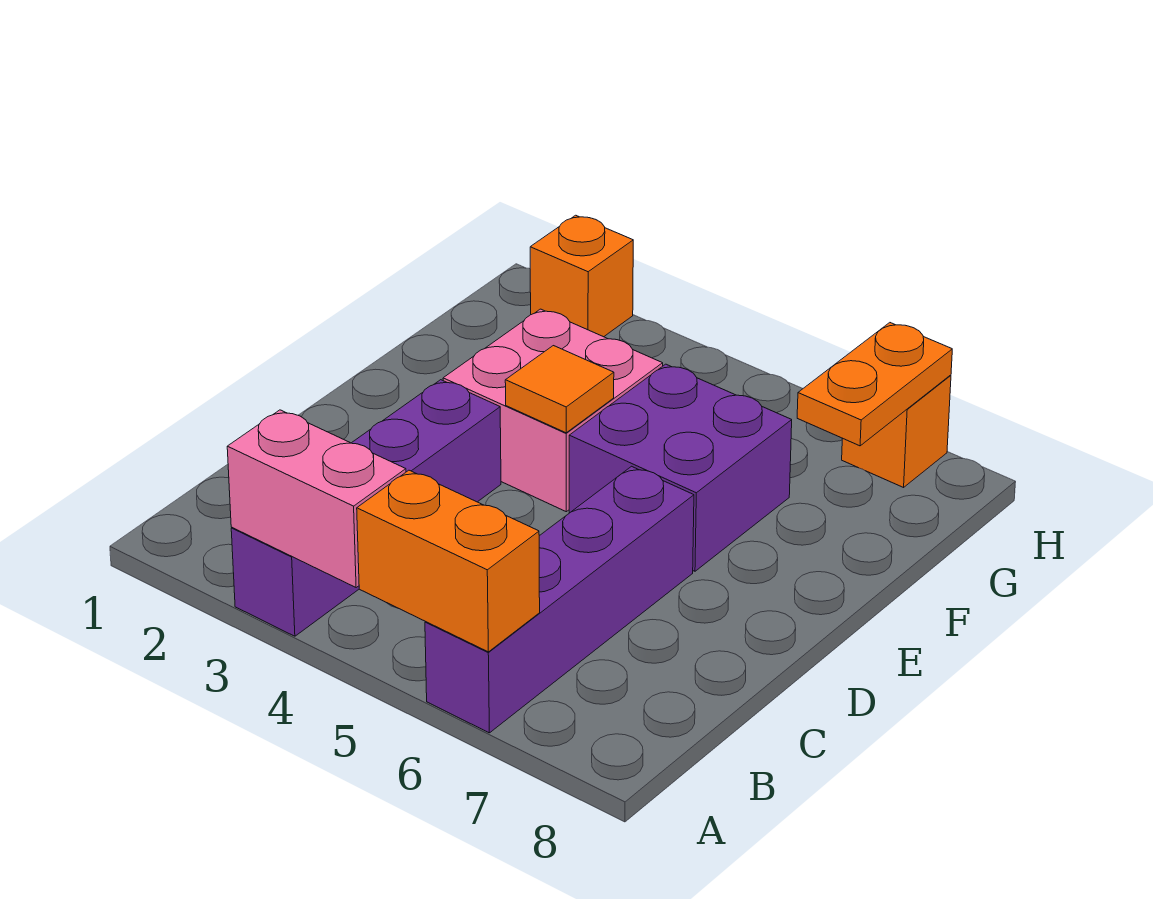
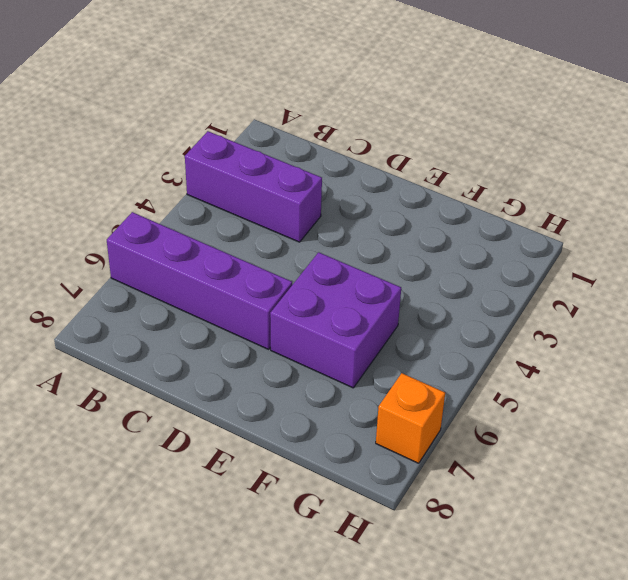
purple brick A3:C3 level 1 -> purple brick A3:D3 level 1
none -> pink brick E3:F4 level 1
none -> orange brick H2 level 1

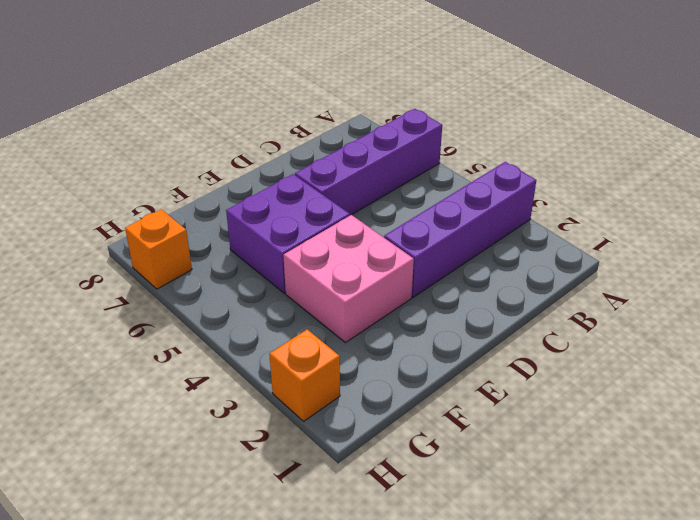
none -> pink brick A3:A4 level 2
none -> orange brick A5:A6 level 2

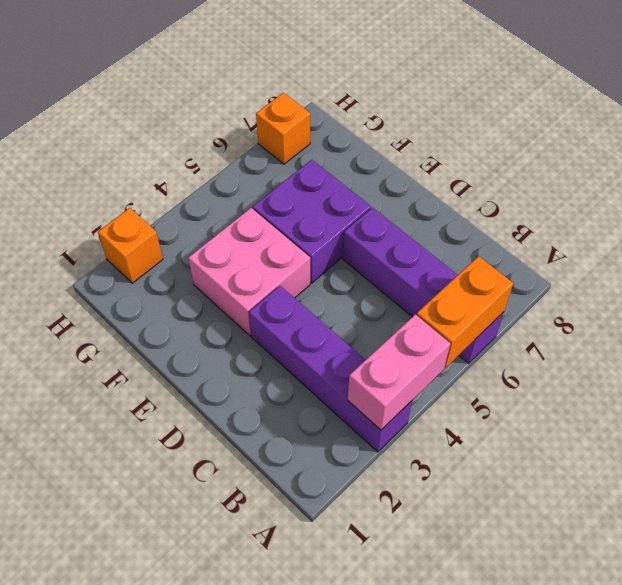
none -> orange tile E4 level 2
none -> orange plate G7:H7 level 2

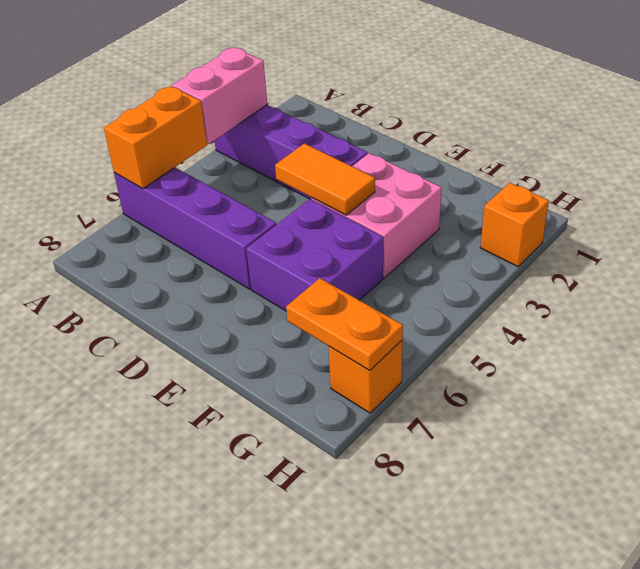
orange tile D4:E4 level 2 -> orange tile E4 level 2

